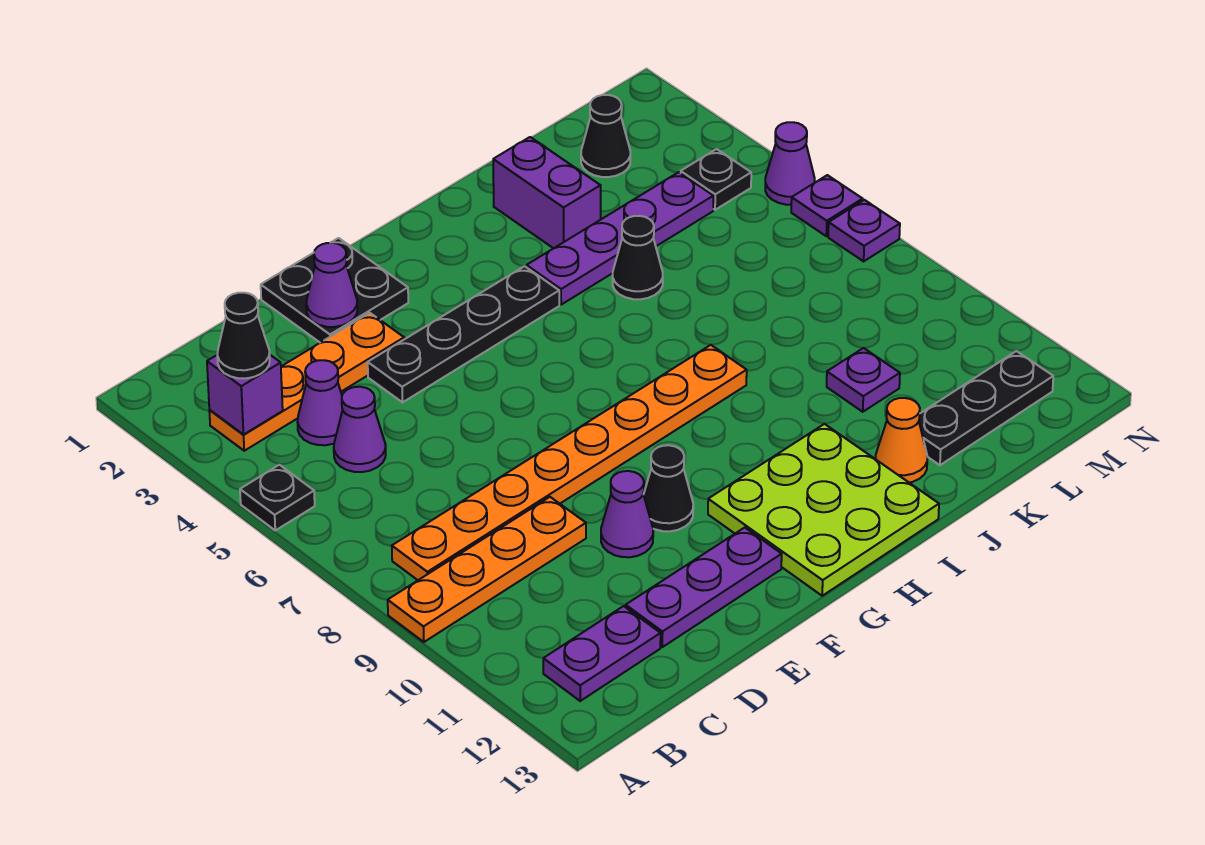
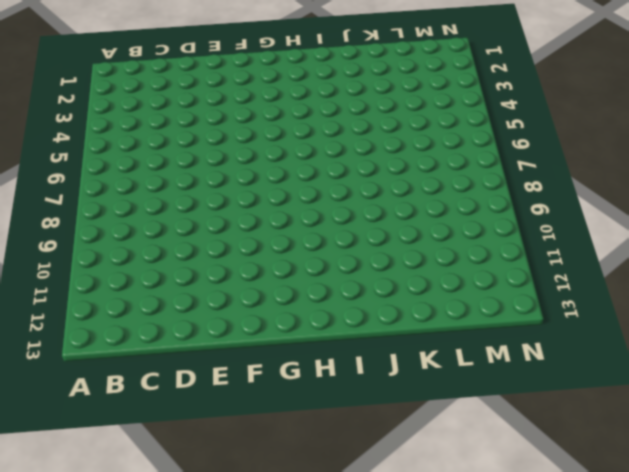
none -> black plate A5 level 1
none -> orange plate A9:D9 level 1
none -> orange plate B3:E3 level 1

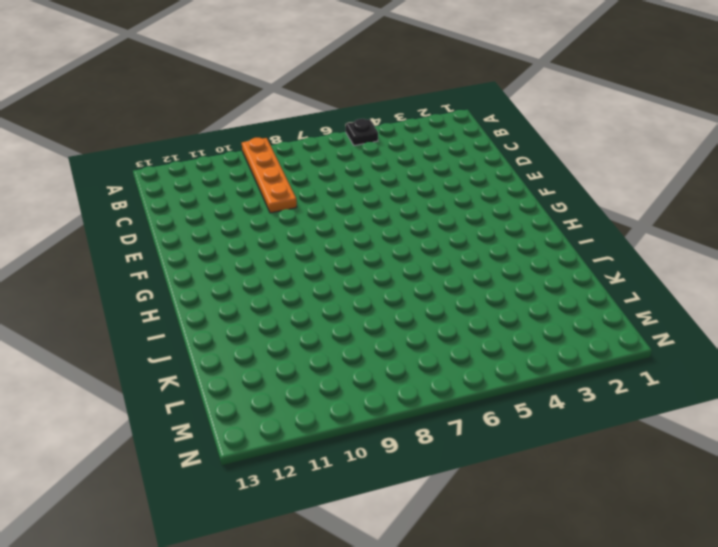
none -> orange plate B3:E3 level 1
none -> orange plate B8:I8 level 1
none -> purple plate B12:C12 level 1

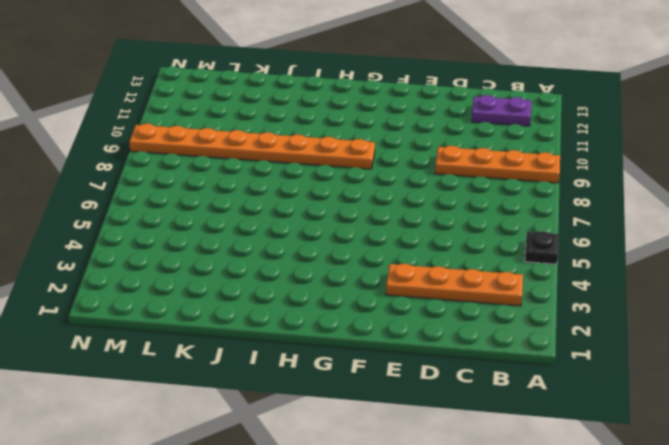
orange plate G9:N9 level 1 -> orange plate B8:I8 level 1
none -> purple cone C4 level 1
none -> purple cone C5 level 1
none -> purple plate D12:F12 level 1

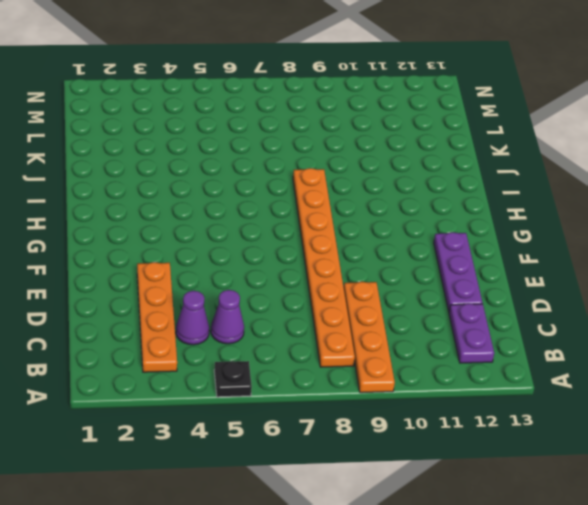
none -> black plate E1:F2 level 1
none -> black plate E4:H4 level 1
none -> purple cone E10 level 1

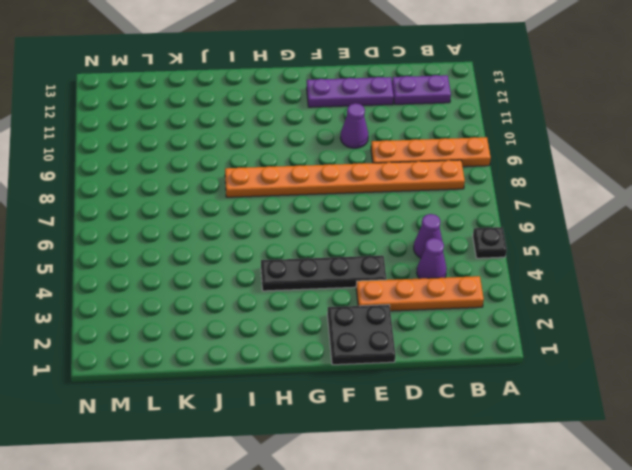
none -> black cone F10 level 1
none -> lime plate G11:I13 level 1
none -> purple plate I4:L4 level 1

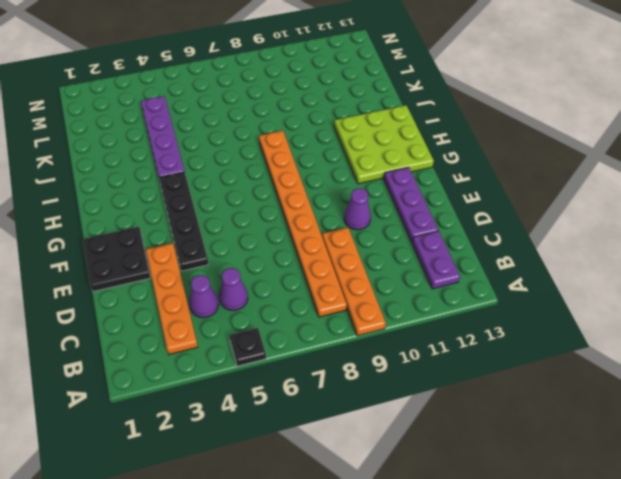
none -> black cone F10 level 1
none -> purple brick J2:J3 level 1
none -> black cone J5 level 1

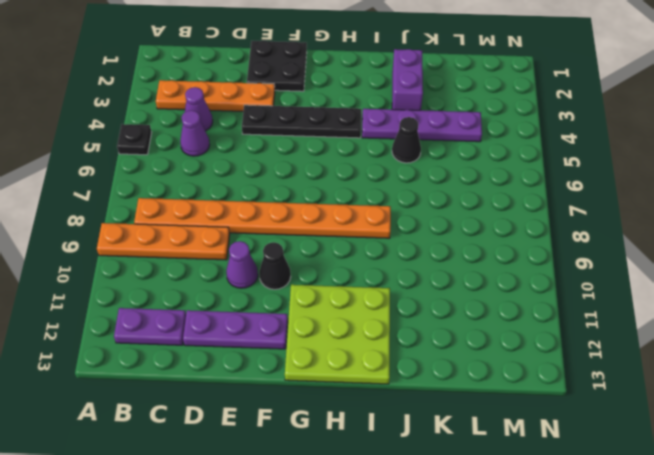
none -> orange cone J12 level 1
none -> purple plate K10 level 1
none -> black plate K12:M12 level 1

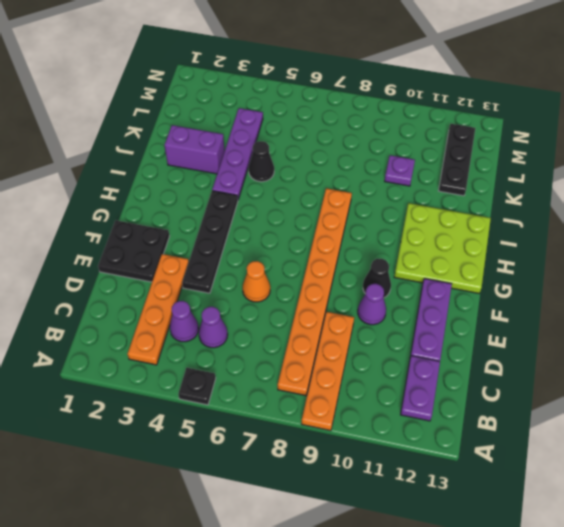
orange cone E6 level 1 -> orange cone J12 level 1
none -> black cone L2 level 1
none -> black plate M4 level 1
none -> purple cone N5 level 1

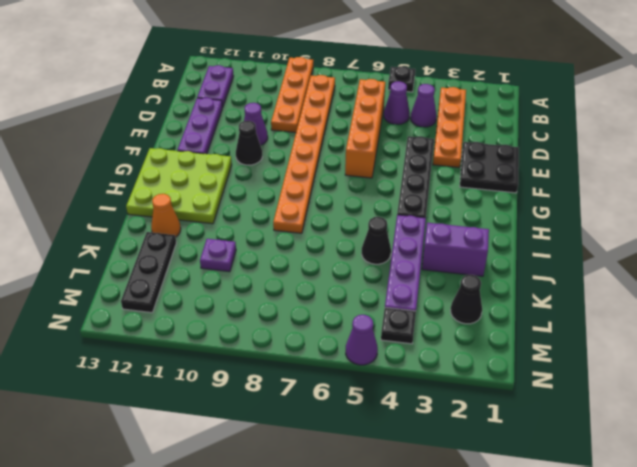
orange brick C6:F6 level 1 -> none
none -> purple plate N6 level 1
none -> purple plate N7 level 1
none -> purple brick B3 level 2

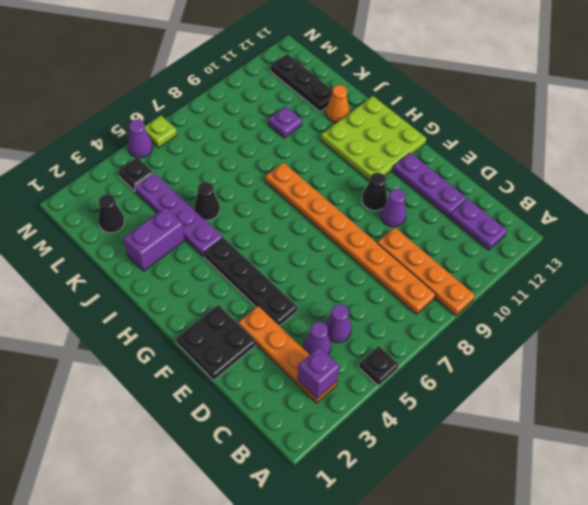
lime plate N6 level 1 -> purple plate N6 level 1
none -> purple plate N7 level 1
none -> purple cone E2 level 2
none -> black cone B3 level 3

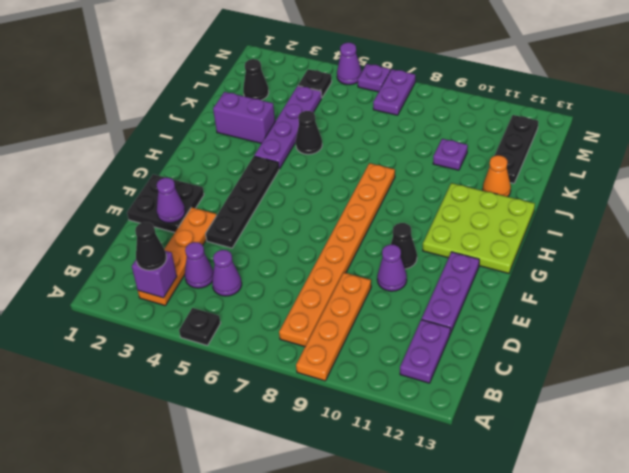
purple plate M7:N7 level 1 -> purple plate N7 level 1

